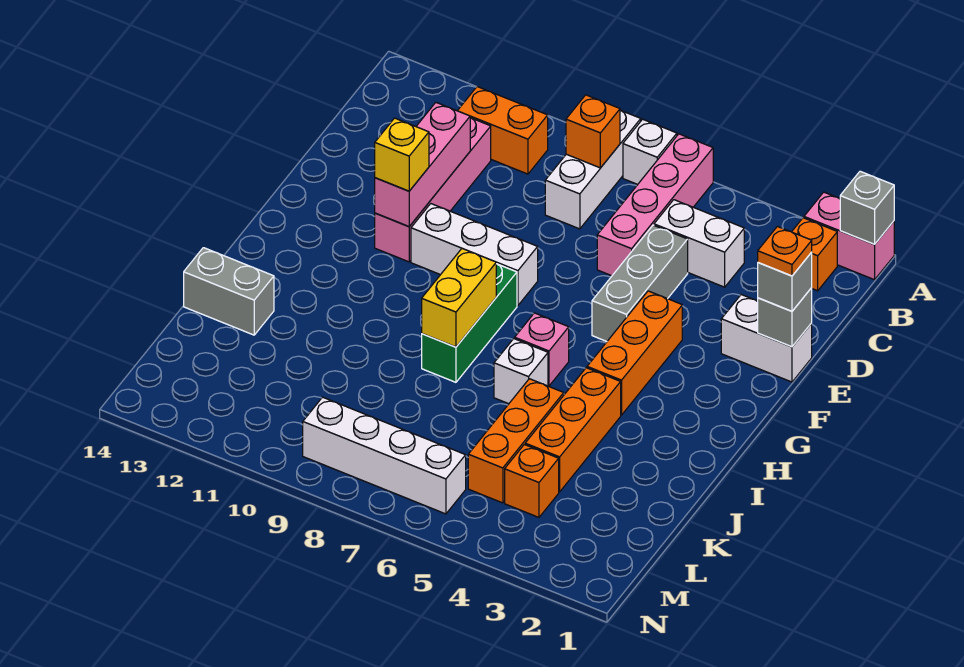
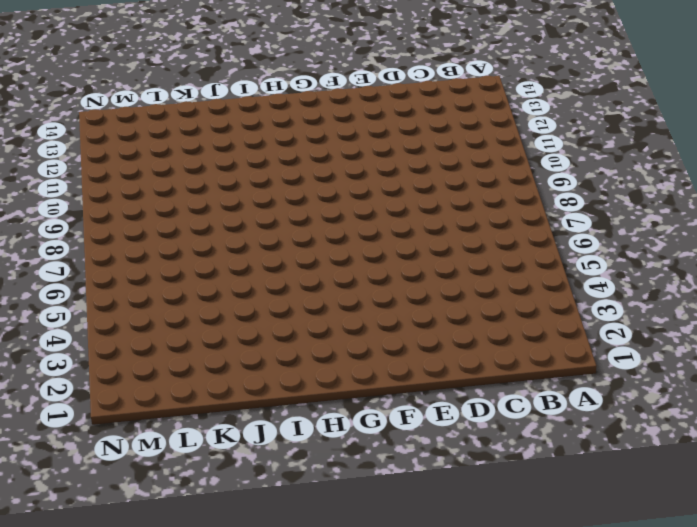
none -> pink brick A1:A2 level 1
none -> pink brick A6:D6 level 1
none -> white brick A7 level 1

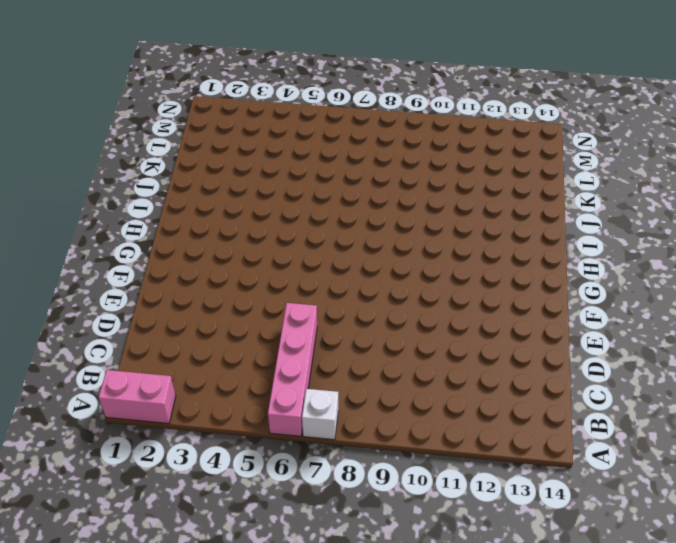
none -> white brick A8:C8 level 1
none -> orange brick B2 level 1
none -> orange brick B10:B11 level 1

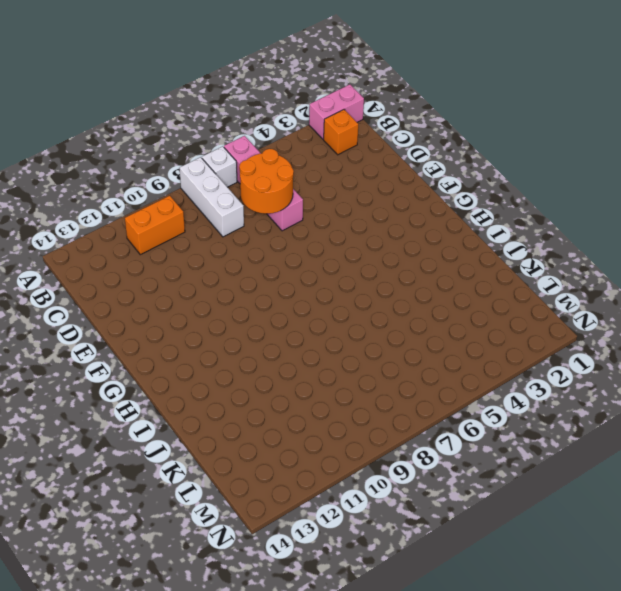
orange round brick C6:D7 level 2 -> none
none -> white brick C4:C5 level 1
none -> pink brick C11:F11 level 1
none -> grey brick D5:F5 level 1

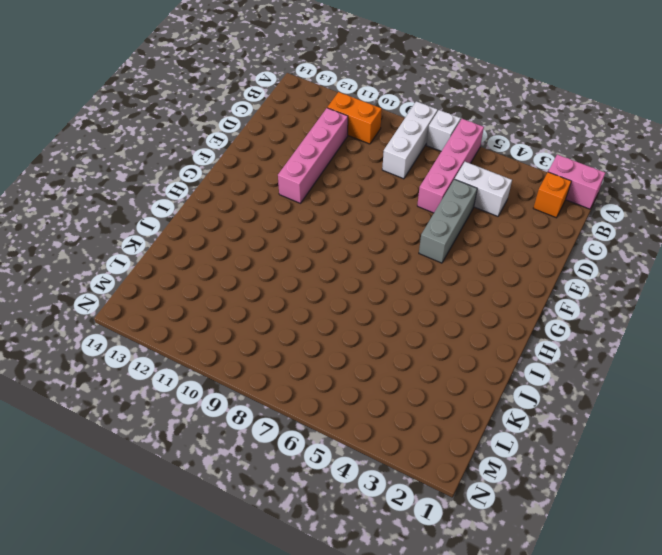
none -> white brick E1:E2 level 1
none -> orange brick F4:H4 level 1
none -> white brick F8:F10 level 1

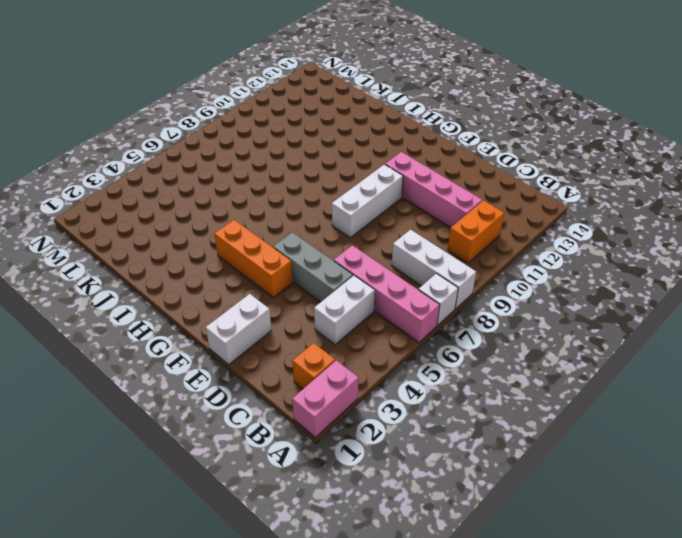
none -> green brick G8:I8 level 1
none -> pink brick H6 level 1
none -> orange brick I4:K4 level 1

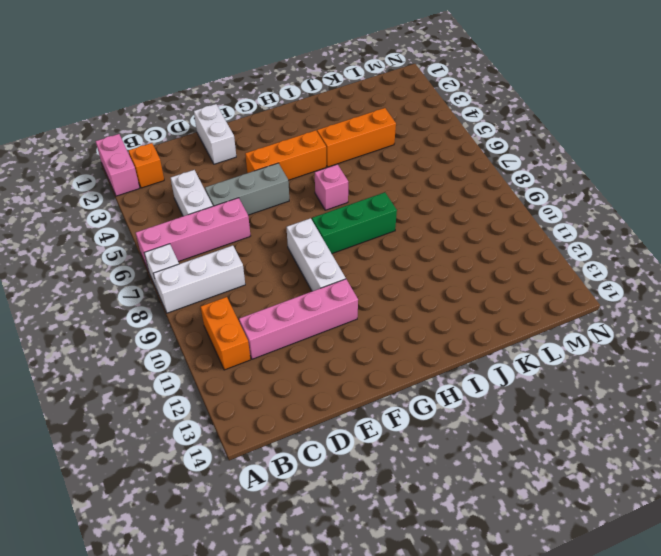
none -> white brick I6 level 1
none -> orange brick J5:L5 level 1
none -> grey brick J13:J14 level 1

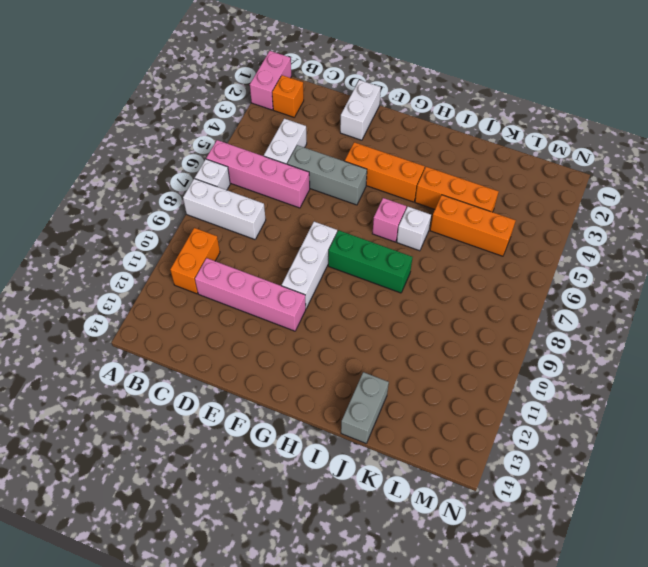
none -> orange brick L4 level 1
none -> white brick M6:M9 level 1
none -> grey brick A1 level 2

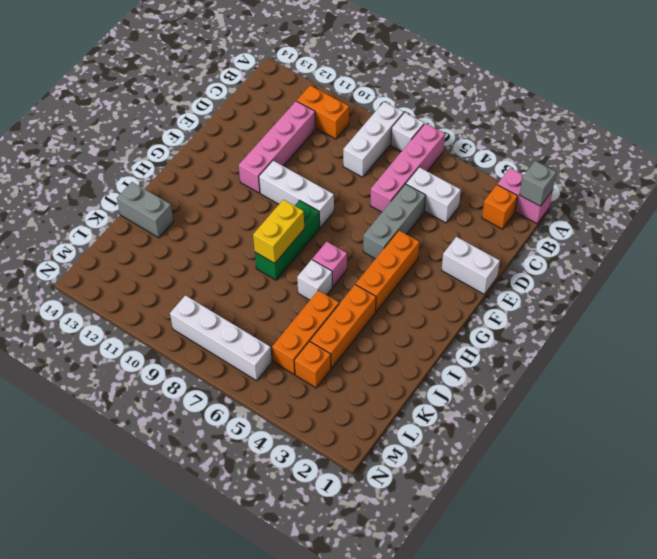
none -> orange brick B8 level 2
none -> pink brick D11:F11 level 2
none -> grey brick E1 level 2

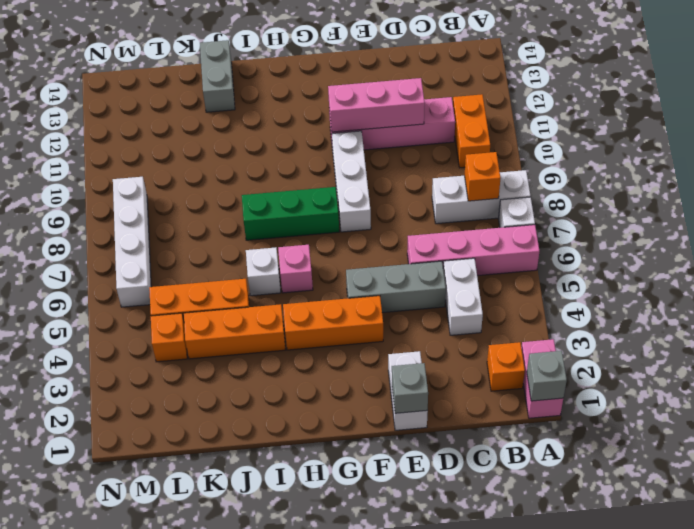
none -> yellow brick H8:I8 level 2
none -> grey brick E1 level 3
none -> yellow brick F11 level 3

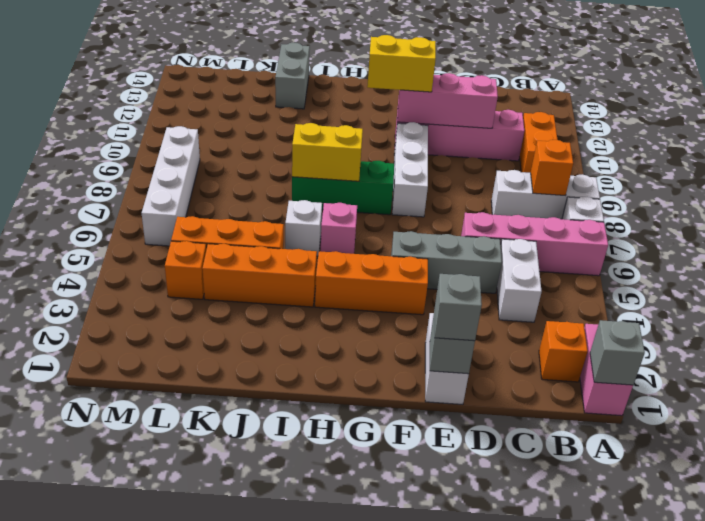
yellow brick F11:G11 level 3 -> yellow brick F11 level 3
none -> orange plate E1 level 4

